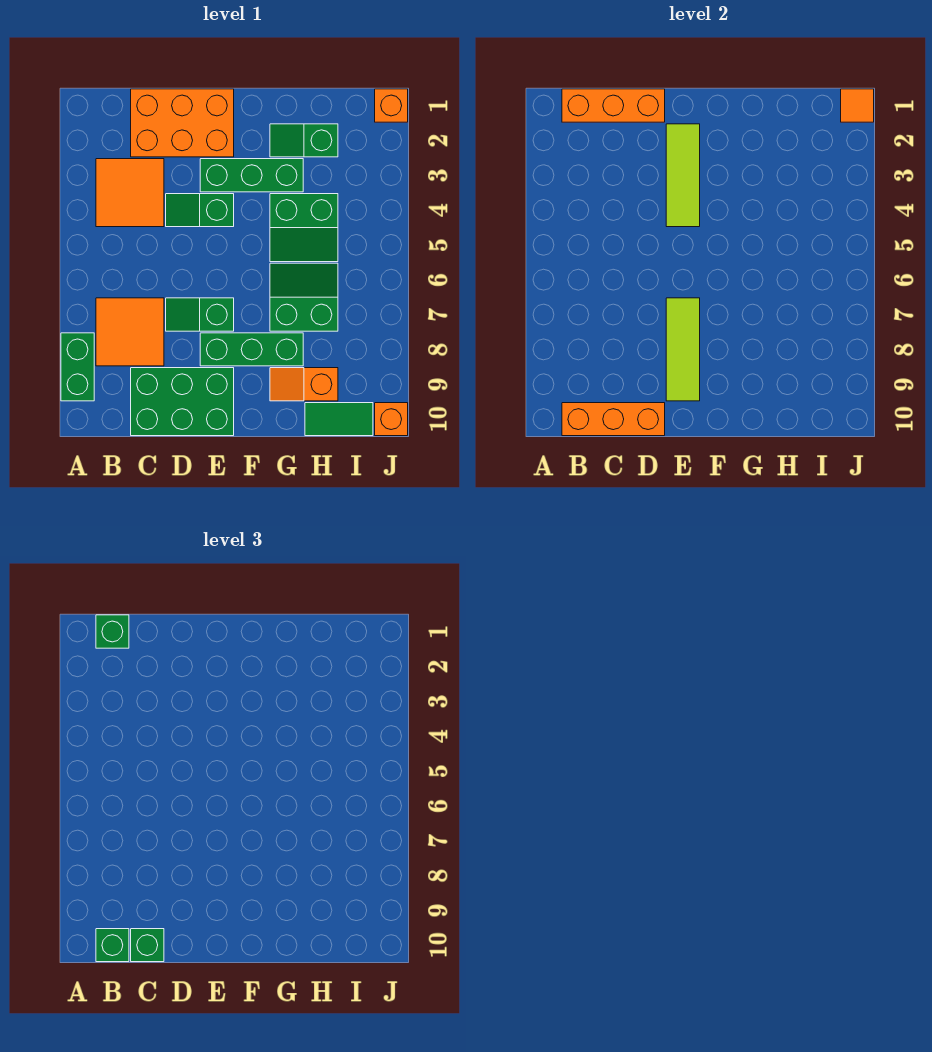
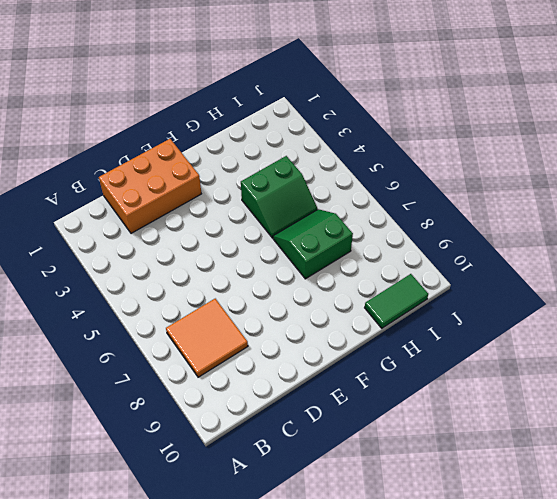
none -> green brick A8:A9 level 1
none -> orange tile B3:C4 level 1
none -> green brick C9:E10 level 1

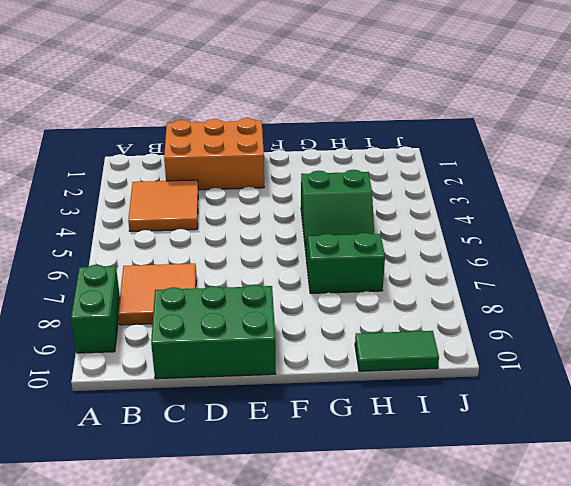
none -> green slope D4:E4 level 1 top E
none -> green slope D7:E7 level 1 top E
none -> green brick E3:G3 level 1

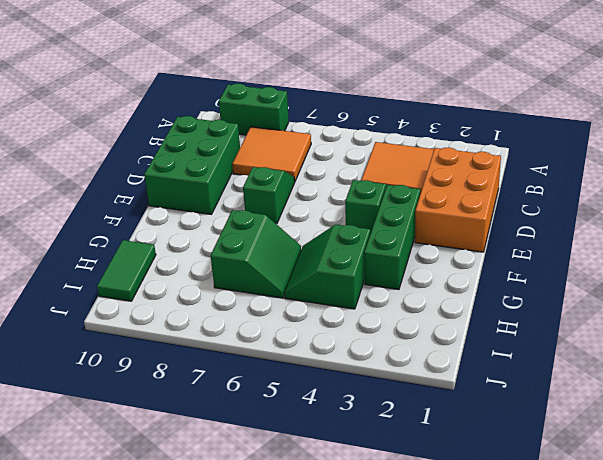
none -> green brick E8:G8 level 1
none -> green slope G2:H2 level 1 top H
none -> orange slope G9:H9 level 1 top H

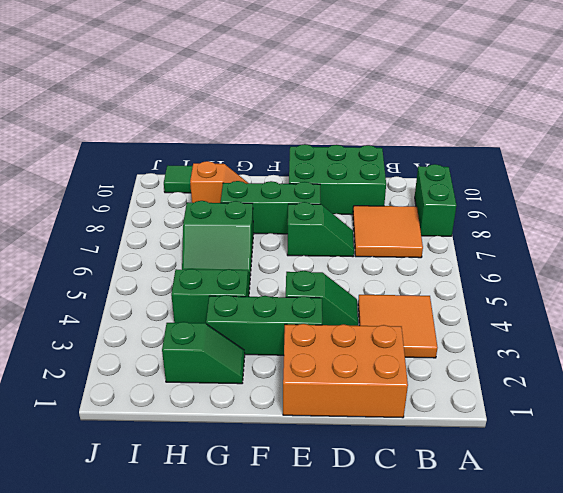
none -> orange brick J1 level 1
none -> orange brick J10 level 1
none -> orange brick B1:D1 level 2

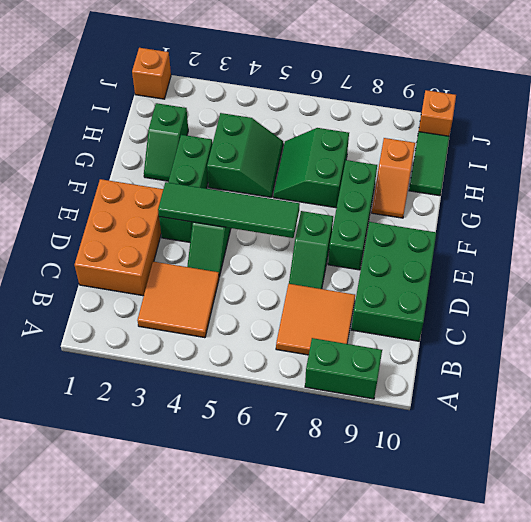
green tile E3:E6 level 2 -> lime tile E2:E4 level 2
none -> orange brick B1:D1 level 2
none -> orange brick B10:D10 level 2
none -> lime tile E7:E9 level 2

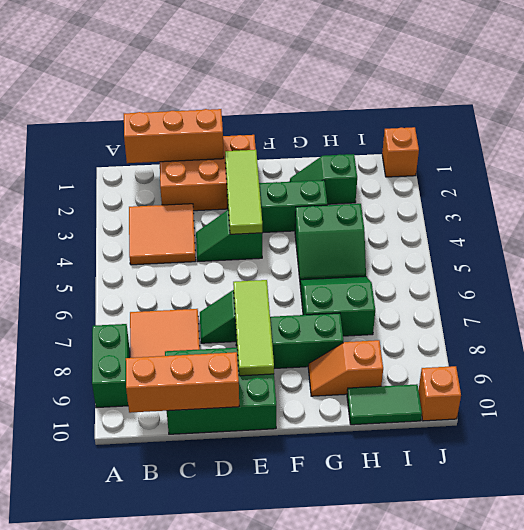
none -> orange tile J1 level 2
none -> green brick B1 level 3
none -> green brick B10 level 3

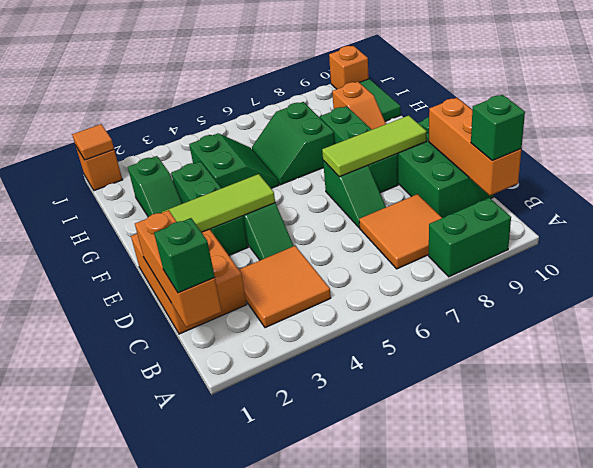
none -> green brick C10 level 3

